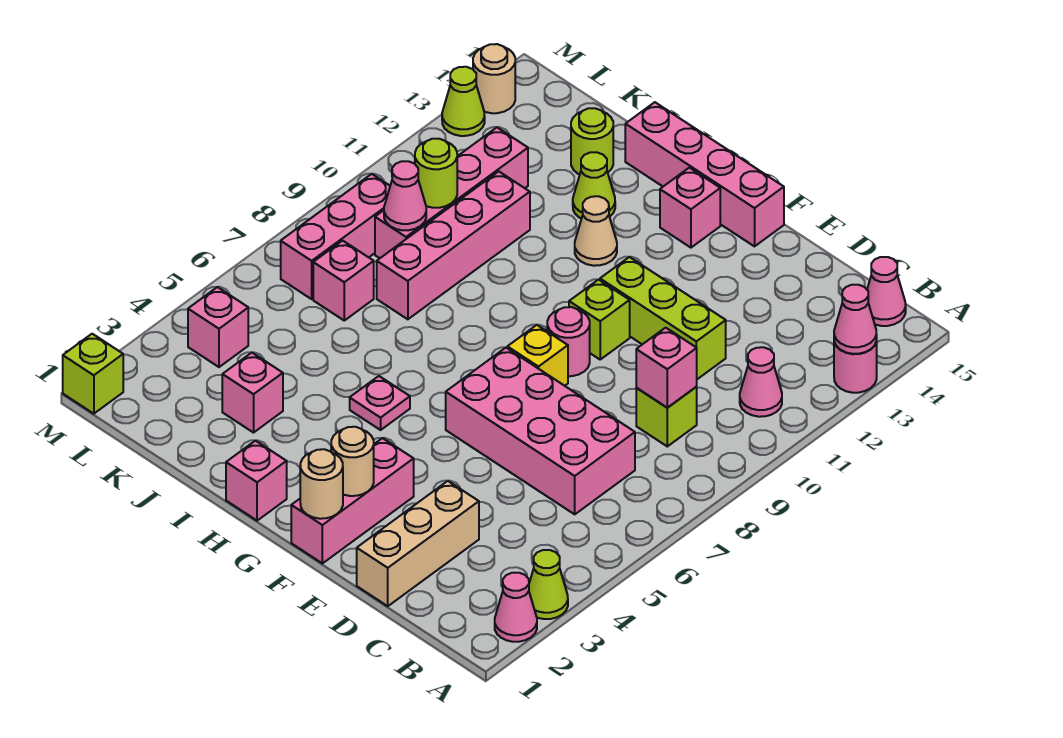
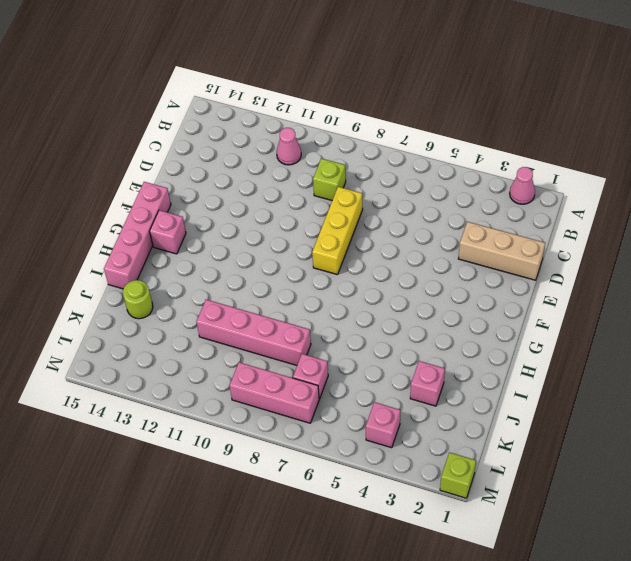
yellow brick D8:F8 level 1 -> yellow brick F8 level 1
none -> lime cone A3 level 1
none -> pink round brick A13 level 1
none -> pink cone B15 level 1
none -> pink brick C6:F7 level 1

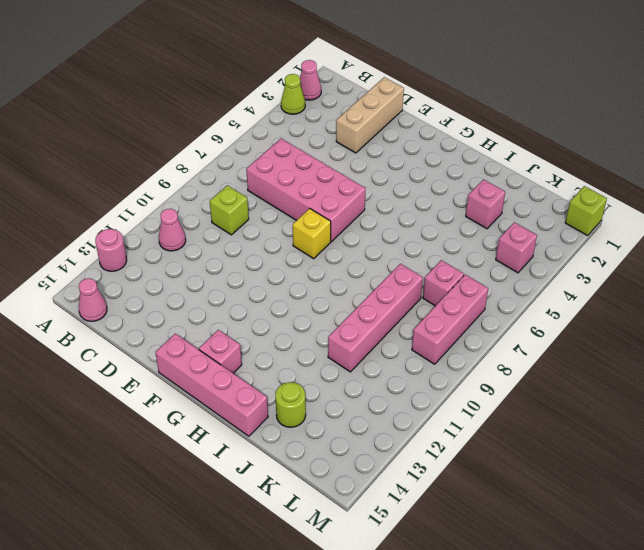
none -> lime brick D11:F11 level 1
none -> pink brick F1:F3 level 1
none -> pink round brick F9 level 1
none -> lime brick F10 level 1

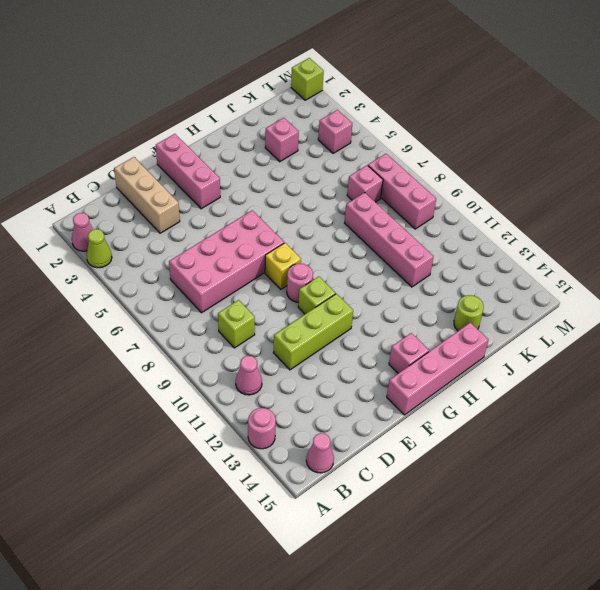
none -> pink brick H1 level 1
none -> pink plate H5 level 1
none -> tan cone H12 level 1
none -> lime cone I13 level 1

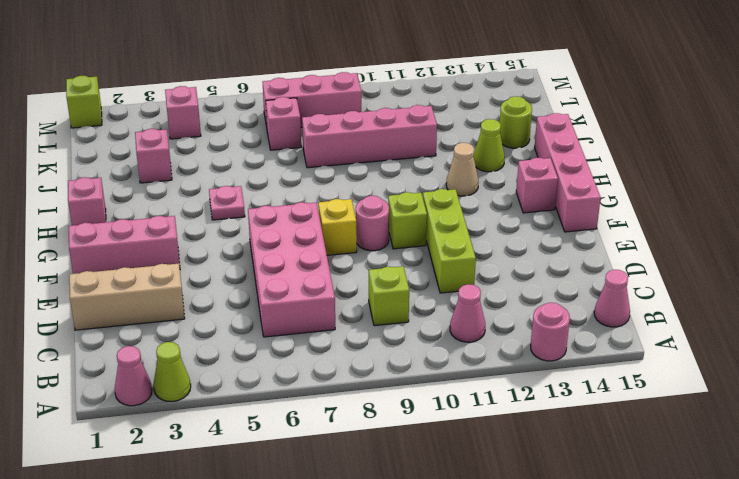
none -> pink brick K9:K12 level 1
none -> lime cone M13 level 1
none -> tan round brick M14 level 1
none -> pink cone A13 level 2

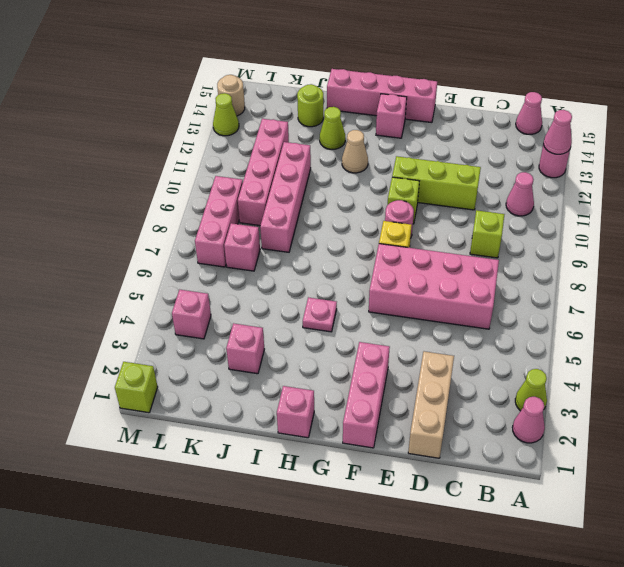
none -> pink brick C9 level 2
none -> tan round brick F1 level 2
none -> tan round brick F2 level 2
none -> pink cone K9 level 2

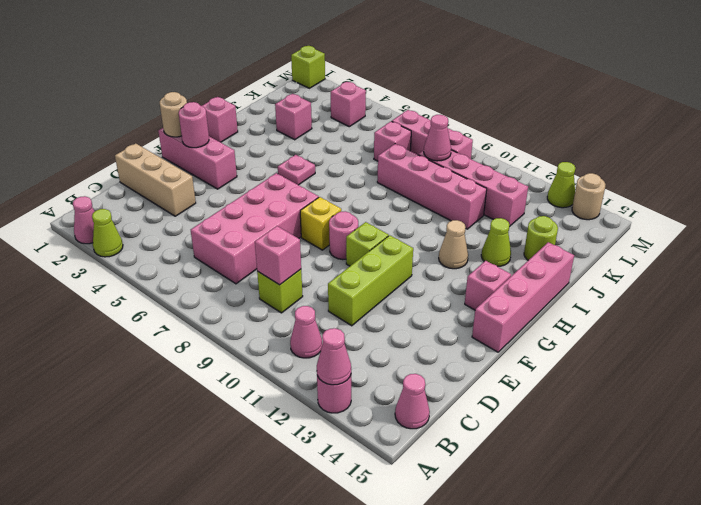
pink round brick F2 level 2 -> tan round brick F2 level 2
none -> lime round brick K10 level 2

